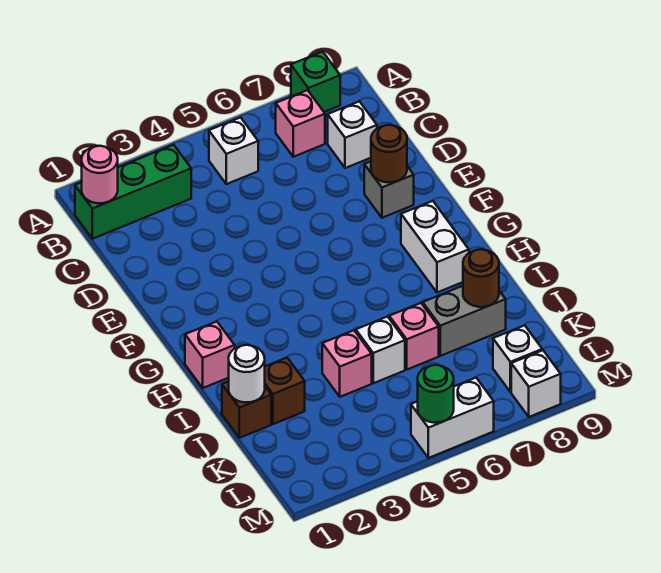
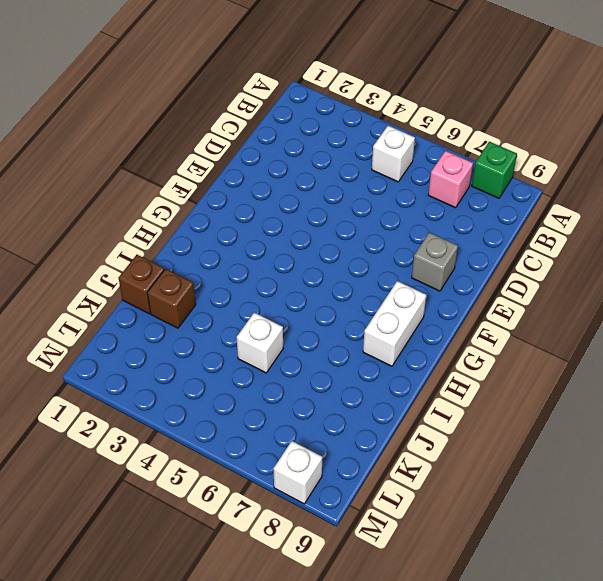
none -> green brick B1:B3 level 1
none -> white brick C8 level 1
none -> pink brick H1 level 1

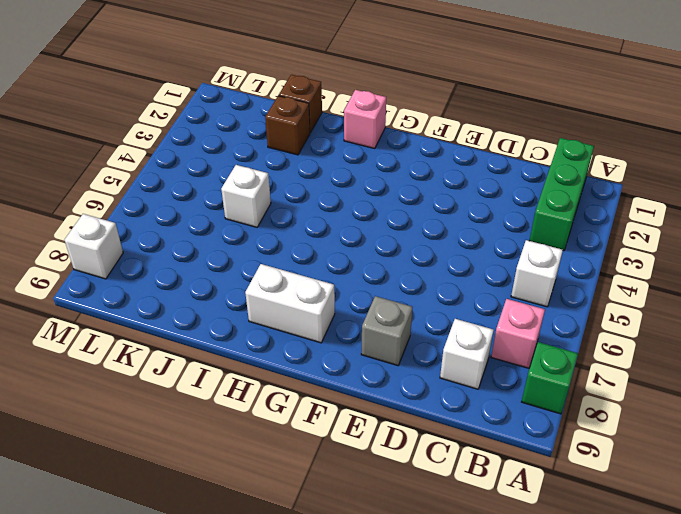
none -> pink brick J4 level 1
none -> pink brick J6 level 1
none -> grey brick J7:J8 level 1

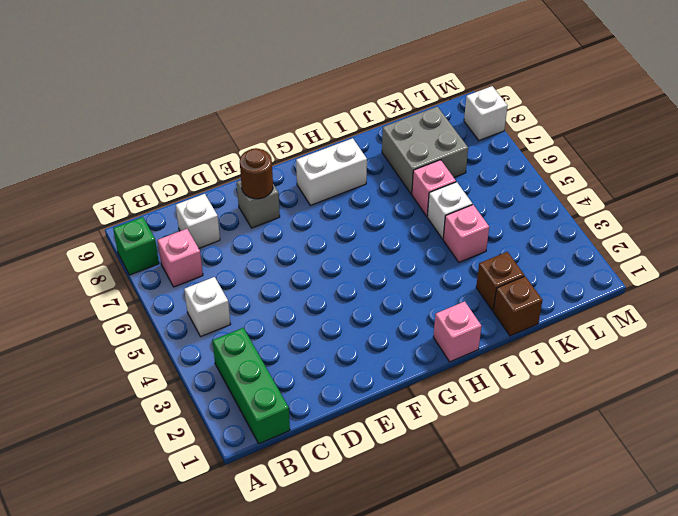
grey brick J7:K8 level 1 -> grey brick J7:J8 level 1
none -> white brick L8 level 1
none -> white brick M5:M6 level 1
none -> pink round brick B1 level 2

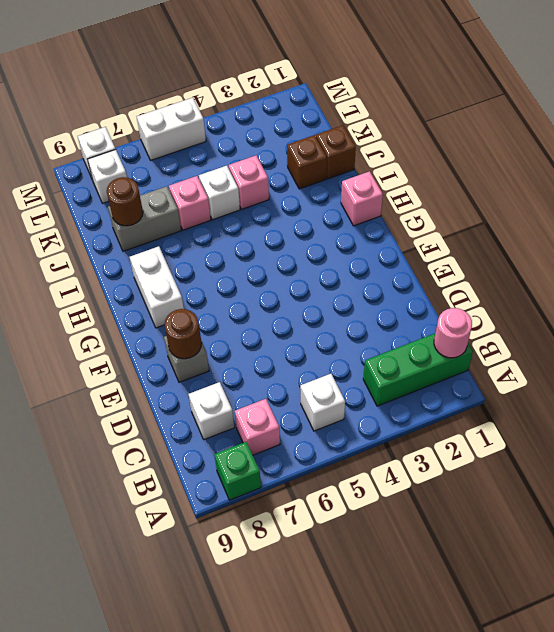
none -> white round brick J1 level 2
none -> green round brick M5 level 2

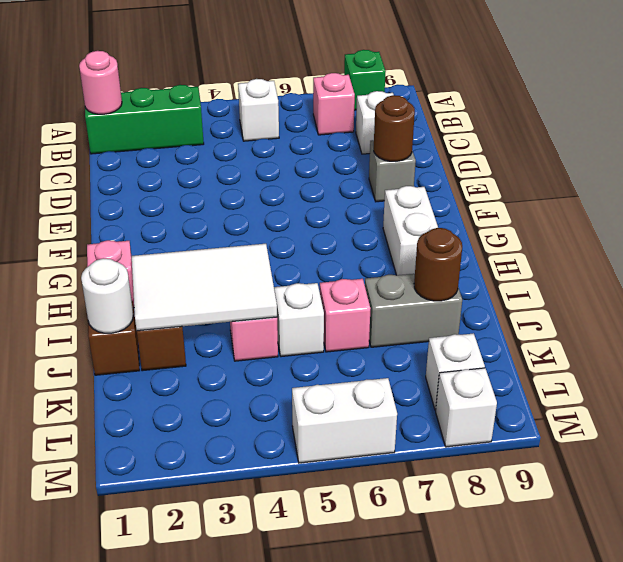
white tile I2:J4 level 2 -> none
none -> green round brick M5 level 2

